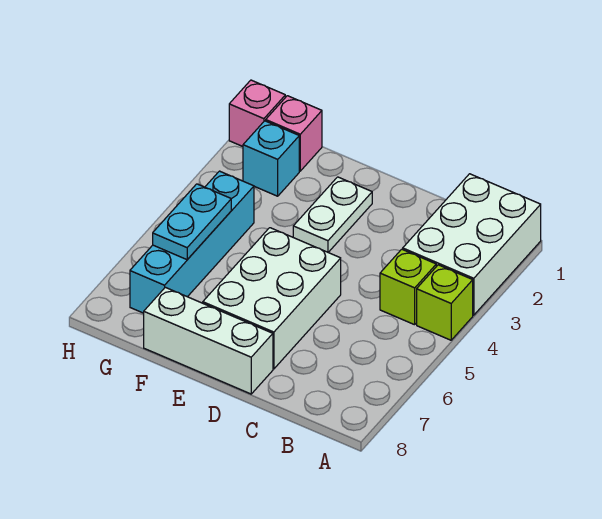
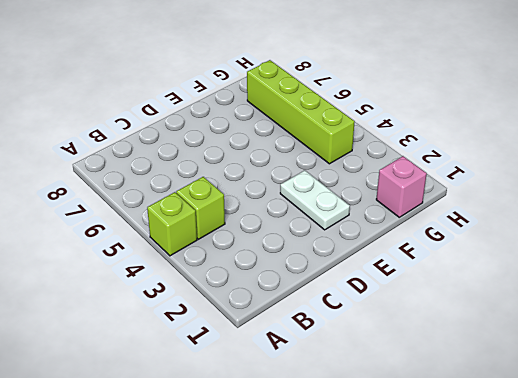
lime brick G4:G7 level 1 -> cyan brick G4:G7 level 1
none -> white brick A1:B3 level 1
none -> white brick D5:E7 level 1

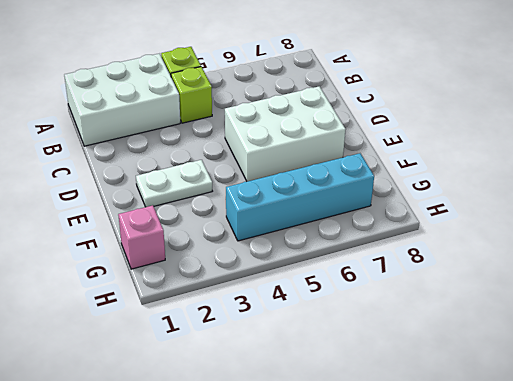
none -> white brick D8:F8 level 1
none -> cyan brick G2 level 1

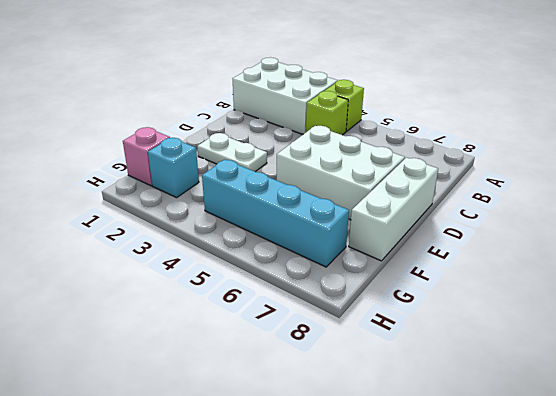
none -> pink brick H1 level 1
none -> cyan plate G5:G6 level 2

